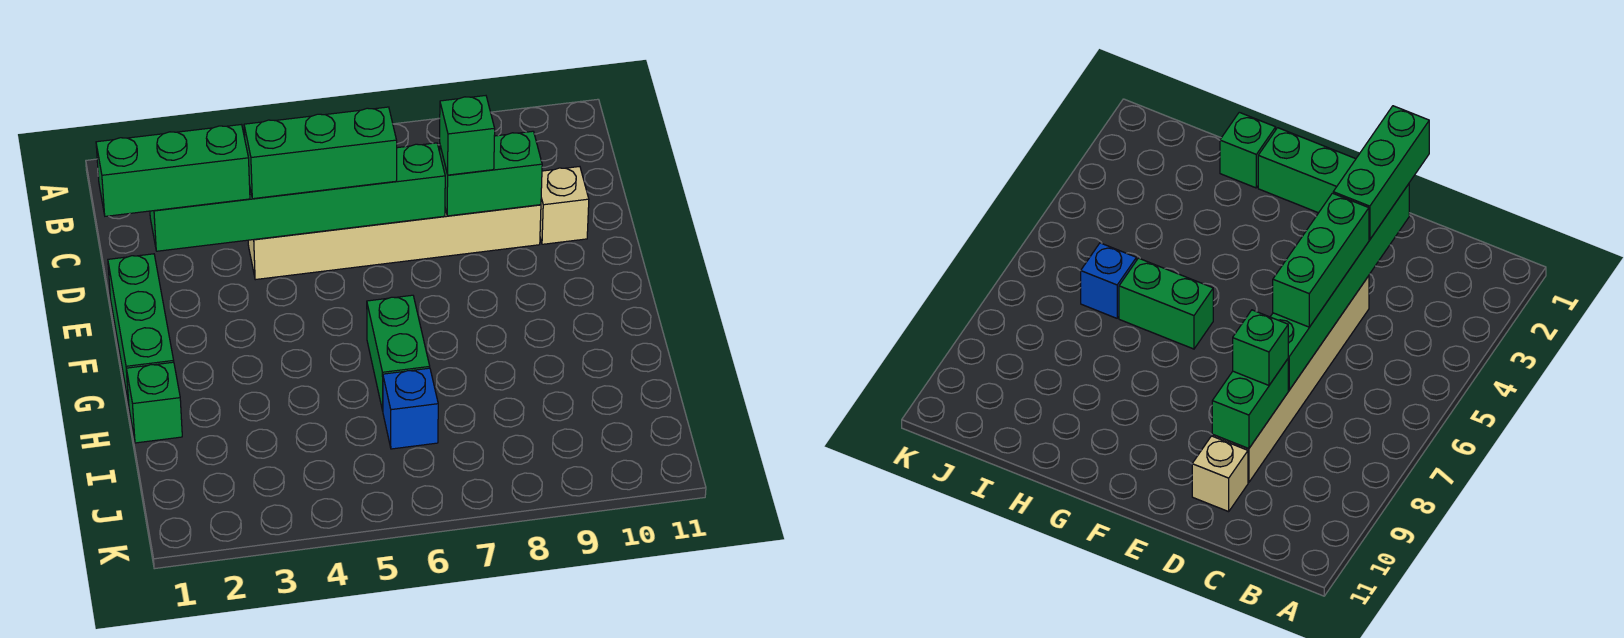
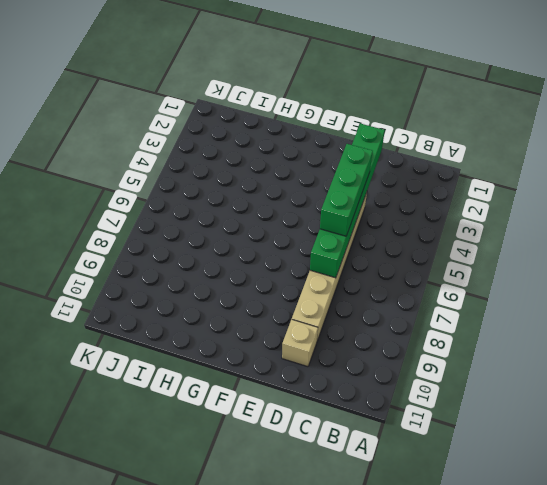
none -> green brick E1:G1 level 1
none -> green brick G6:H6 level 1

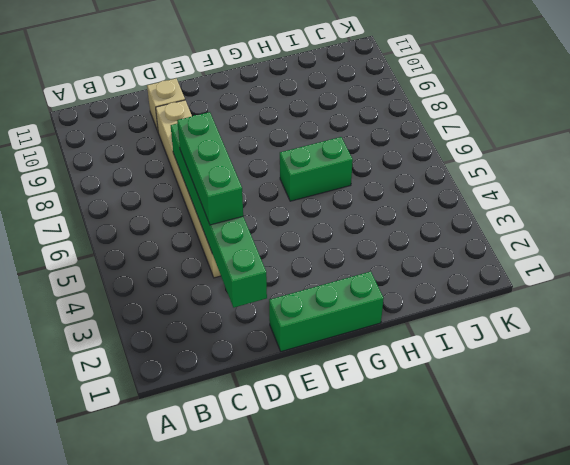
none -> green brick H1 level 1
none -> blue brick I6 level 1

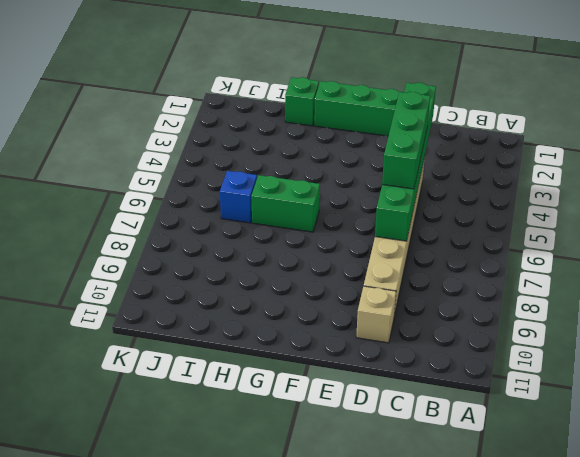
none -> green brick D8:D9 level 2
none -> green brick D1:D3 level 3

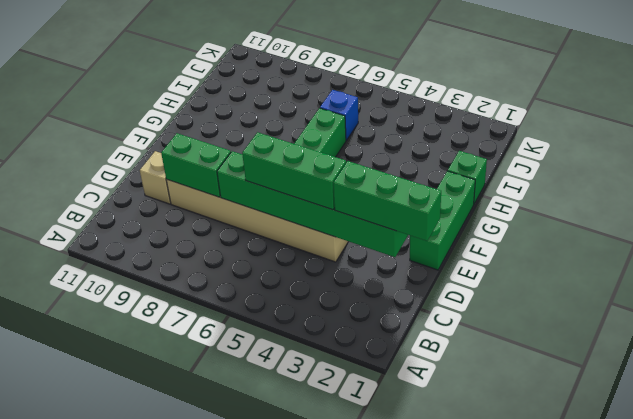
none -> green brick D8 level 3

